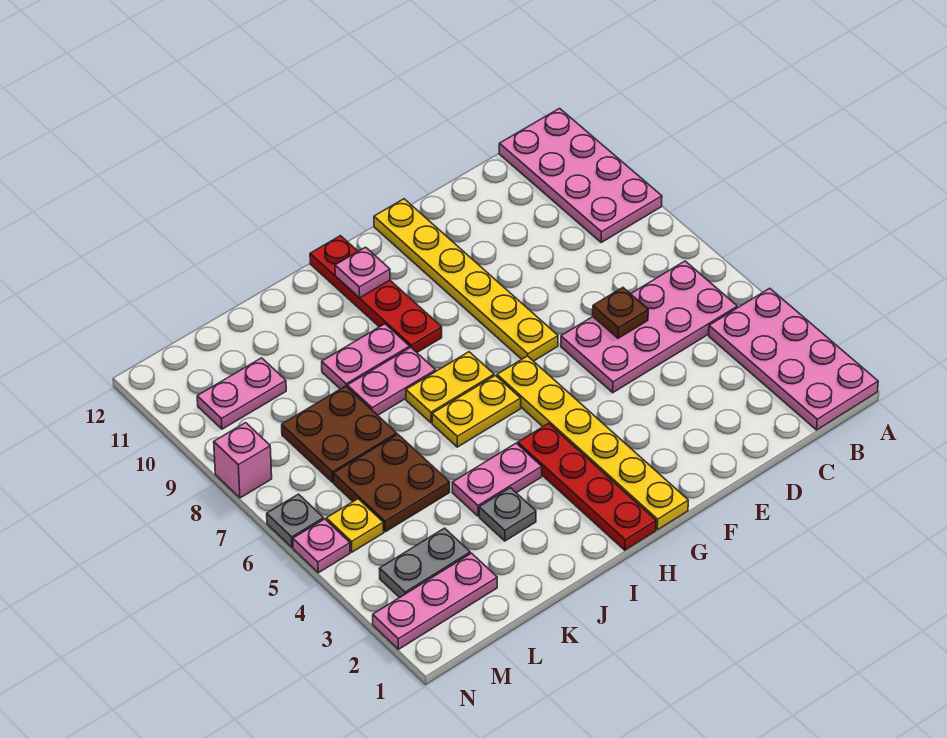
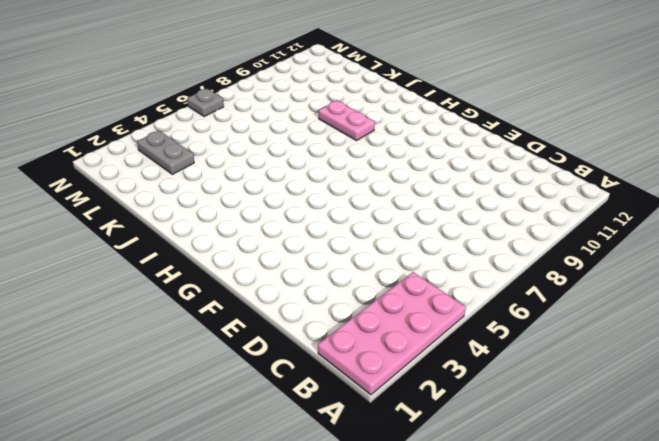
none -> pink plate A9:B12 level 1
none -> pink plate B5:E6 level 1
none -> yellow plate F7:F12 level 1

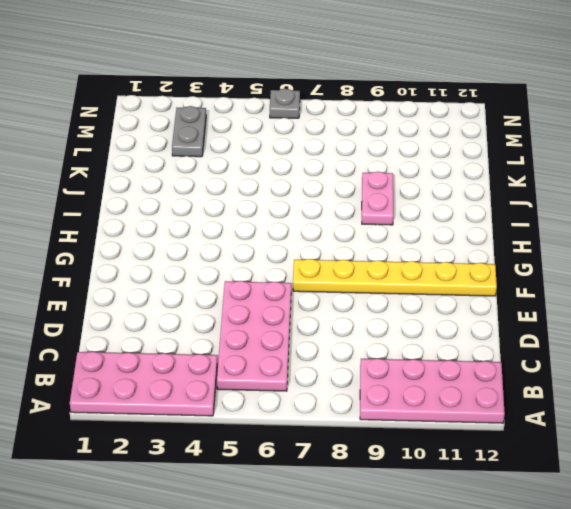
none -> yellow plate G1:G6 level 1
none -> red plate H1:H4 level 1
none -> yellow plate H6:I6 level 1

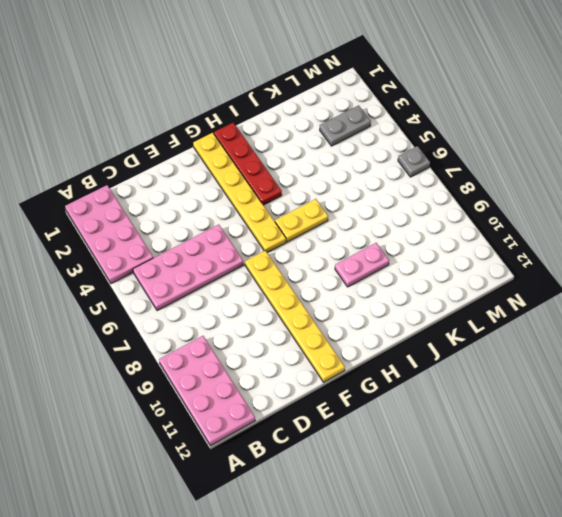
none -> yellow plate H7:I7 level 1
none -> red plate H9:H12 level 1
none -> pink plate I4:J4 level 1

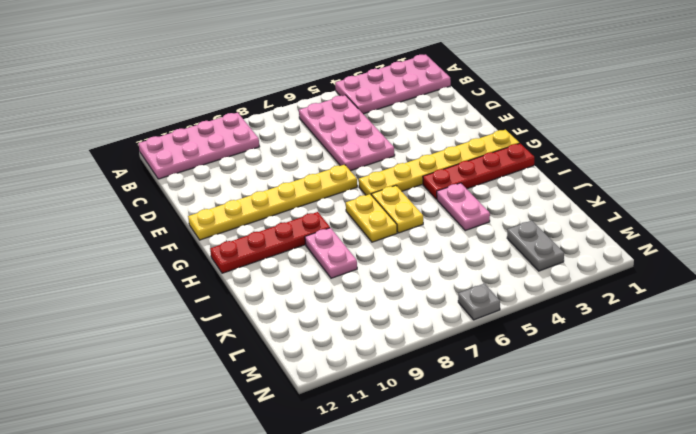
none -> pink plate I8:J8 level 1
none -> grey plate J3 level 1
none -> brown plate K5:L6 level 1

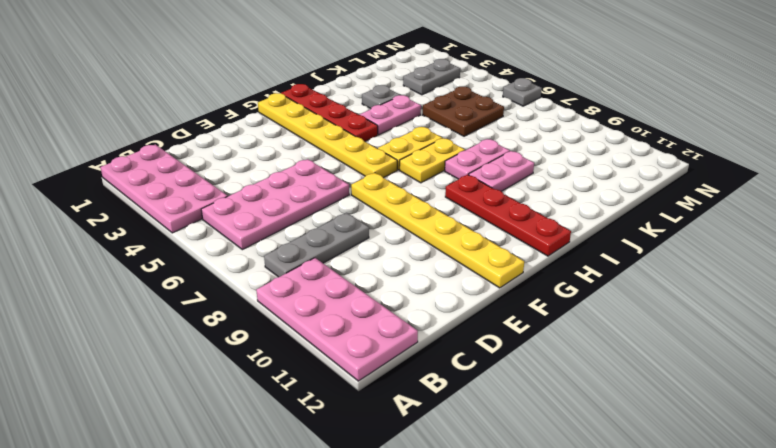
grey plate B8:D8 level 1 -> none
none -> brown plate K7:L8 level 1
none -> pink plate L2:N2 level 1
none -> pink plate L10:M10 level 1

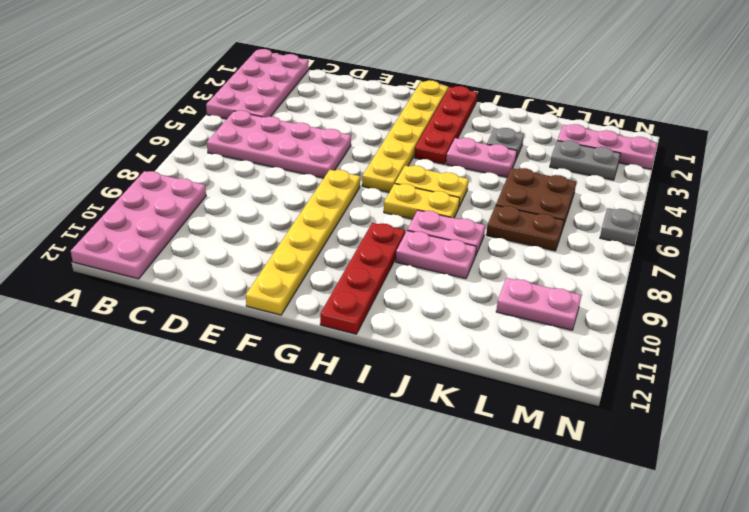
brown plate K7:L7 level 1 -> brown plate K7:L8 level 1
none -> yellow plate M5 level 1
none -> pink plate N5 level 1
none -> pink brick N8 level 1

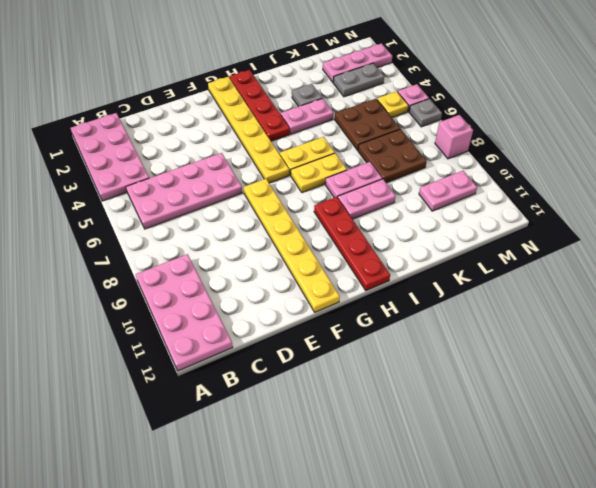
none -> brown plate D6 level 2
none -> pink plate H11 level 2

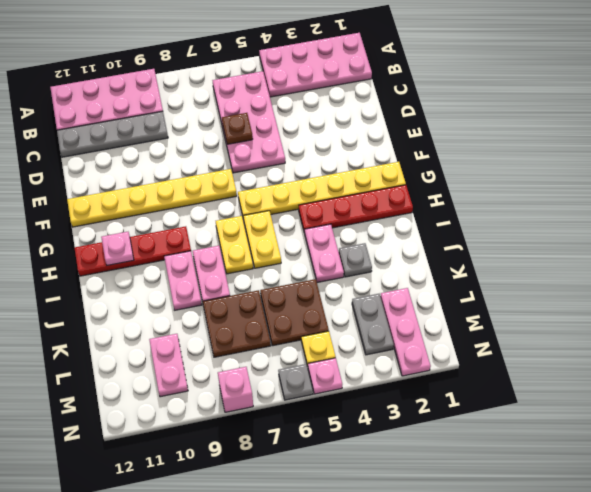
grey plate C9:C12 level 1 -> none

